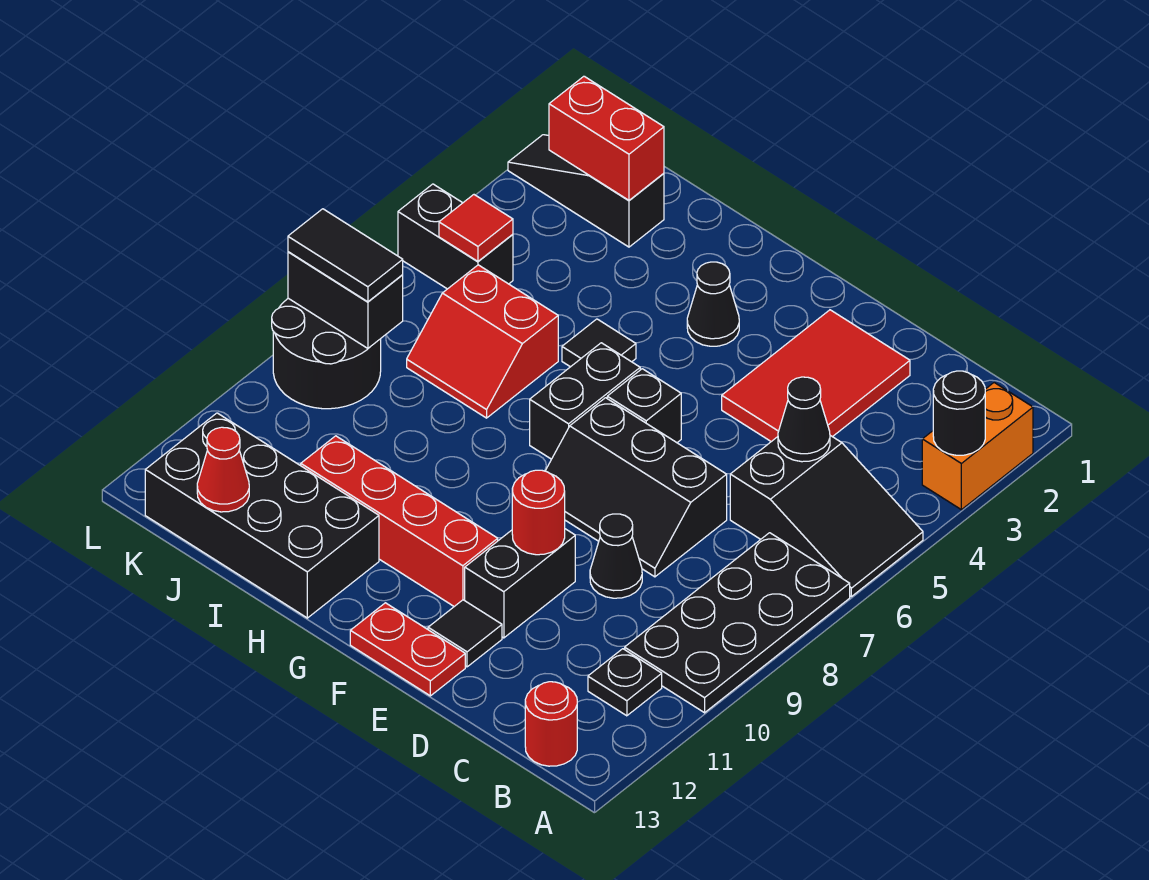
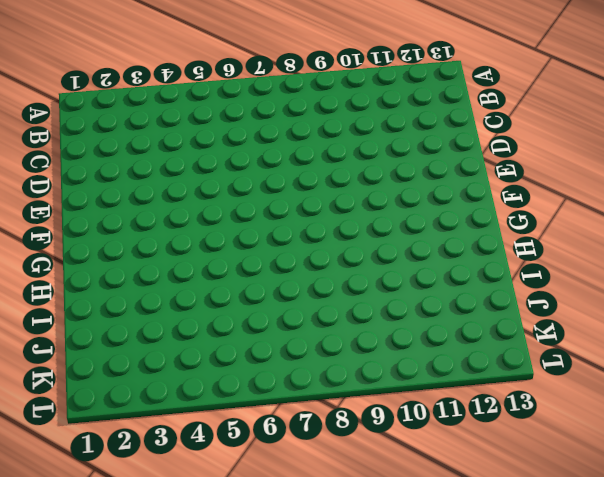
none -> orange brick A2:A3 level 1
none -> black slope A5:C6 level 1 top C
none -> black plate A7:B10 level 1

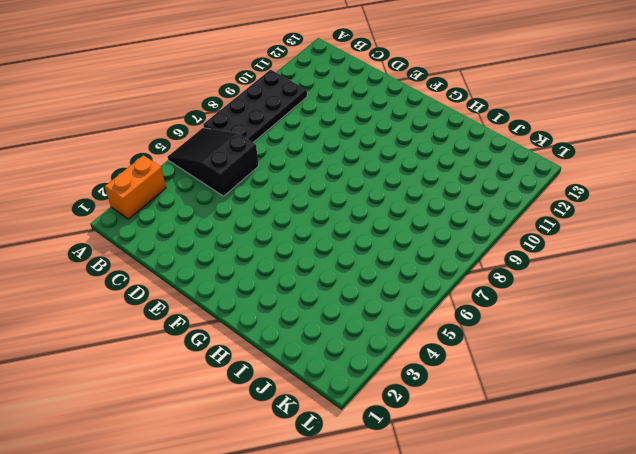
none -> black plate B11 level 1
none -> red round brick B13 level 1
none -> red tile D2:E4 level 1

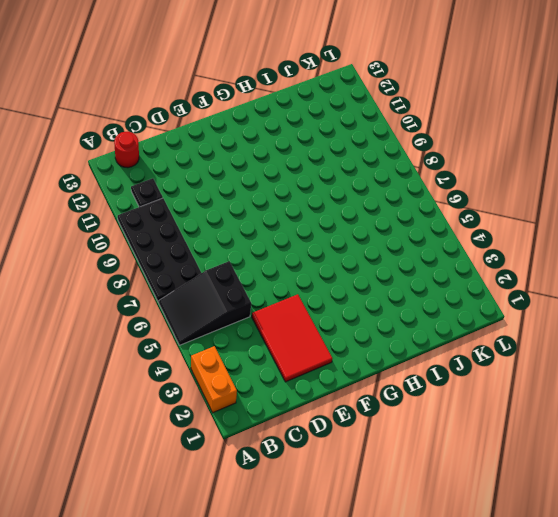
none -> black slope D7:F8 level 1 top 7
none -> black cone D9 level 1
none -> black brick E10:E11 level 1

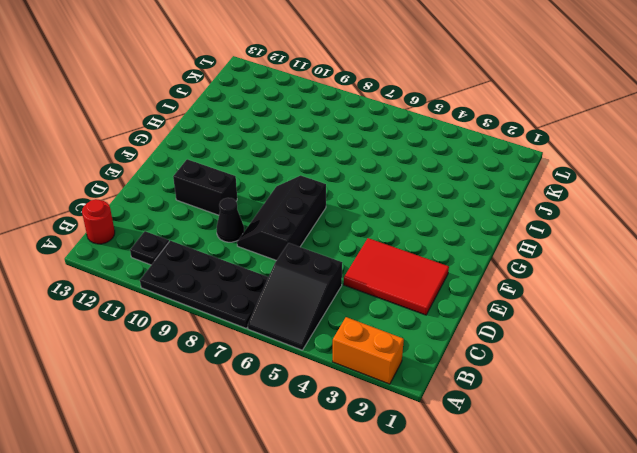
none -> black tile E12 level 1
none -> red plate E13:F13 level 1
none -> black brick F6 level 1

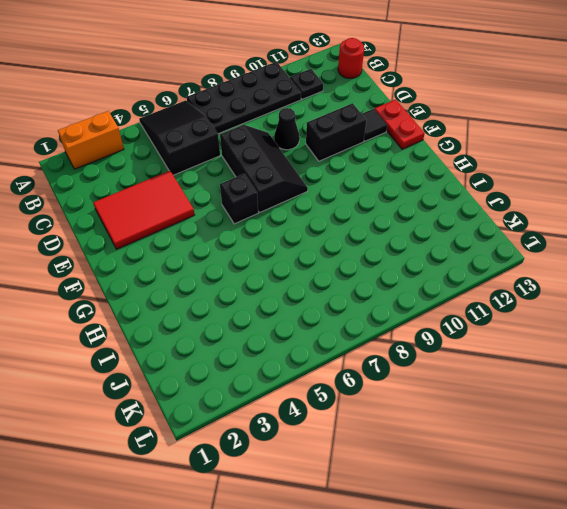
none -> red brick F11:I11 level 1
none -> black cone G3 level 1
none -> black brick G6:G7 level 1

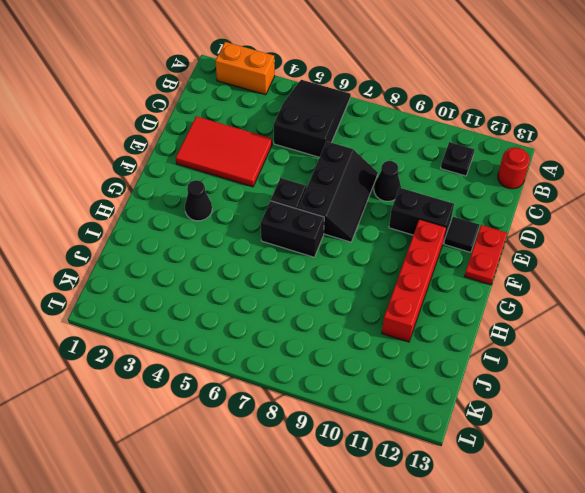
none -> black plate A7:B10 level 1
none -> black tile H5 level 1
none -> black brick H12:K13 level 1

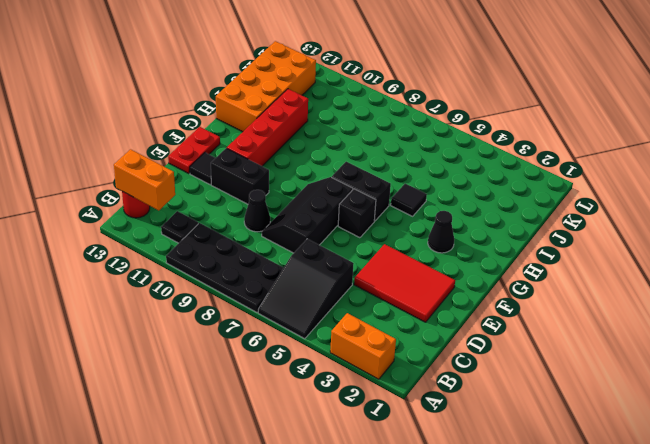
orange brick B12:B13 level 2 -> none
orange brick H12:K13 level 1 -> black brick H12:K13 level 1
none -> red slope I6:J7 level 1 top 6
none -> black slope J2:L2 level 1 top J
none -> black brick K5:L5 level 1

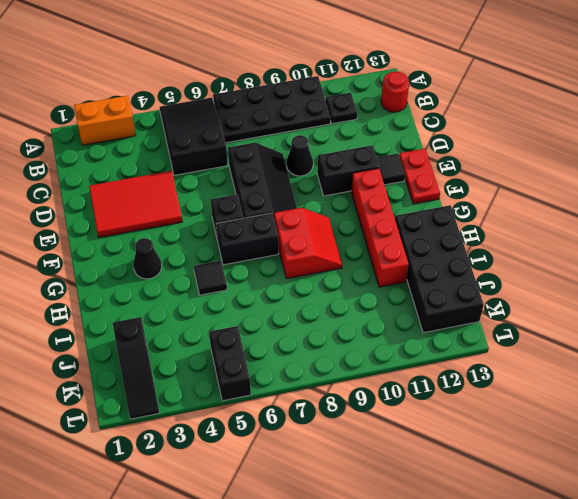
red slope G8:H9 level 1 top 8 -> red slope I6:J7 level 1 top 6
none -> black round brick K8:L9 level 1
none -> black round brick A3 level 2
none -> black cone C5 level 2

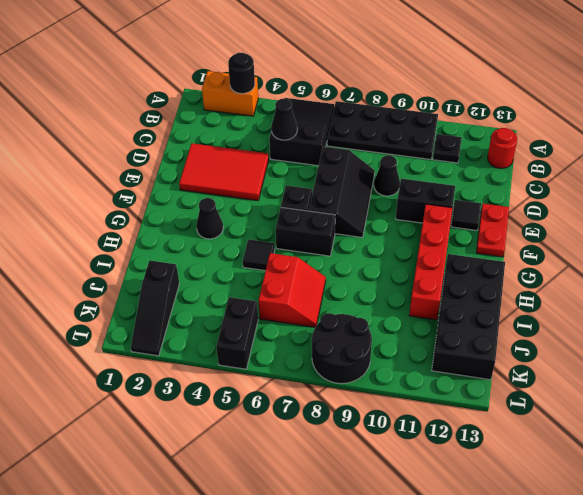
none -> red round brick E10 level 2
none -> red brick J2:K2 level 2
none -> red cone J13 level 2

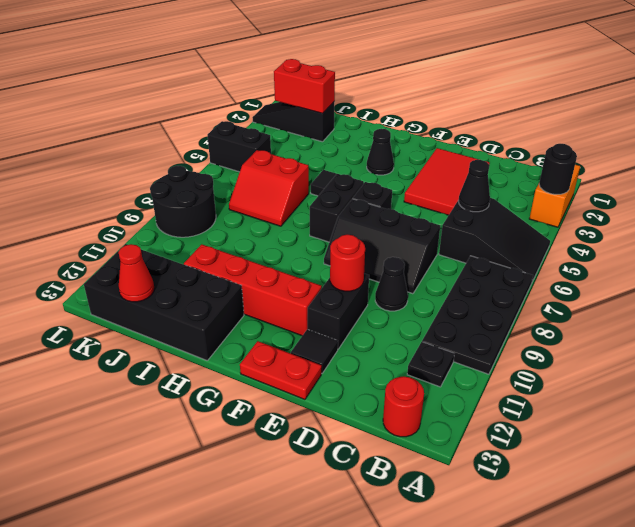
none -> red tile K5 level 2
none -> black brick K8:L8 level 2
none -> black tile K8:L8 level 3

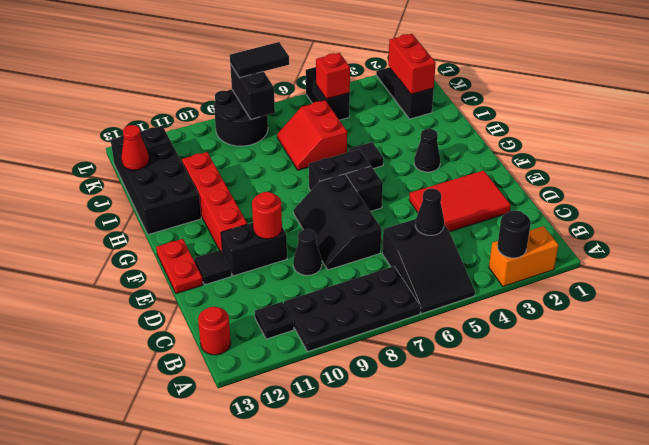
red brick K5 level 2 -> red tile K5 level 2
black tile L7:L8 level 3 -> black tile K8:L8 level 3

